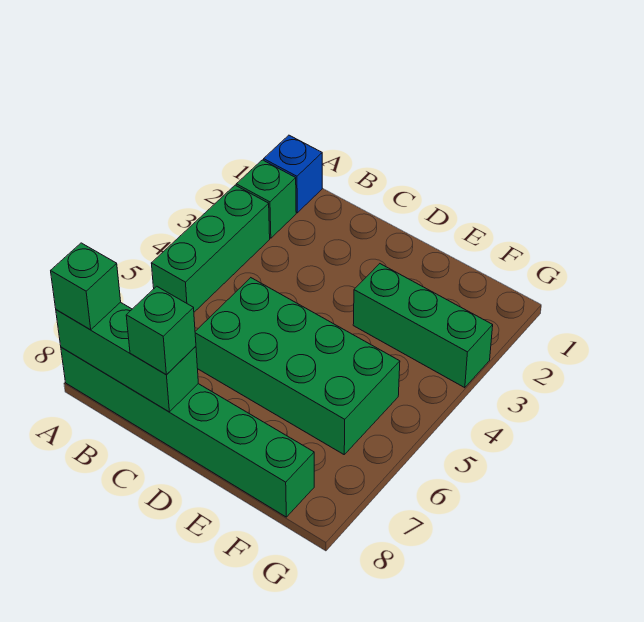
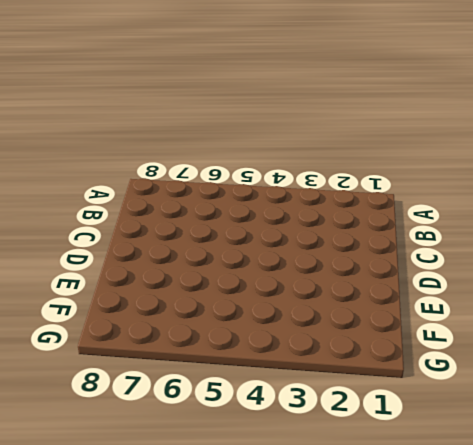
none -> blue brick A1 level 1
none -> green brick A2 level 1

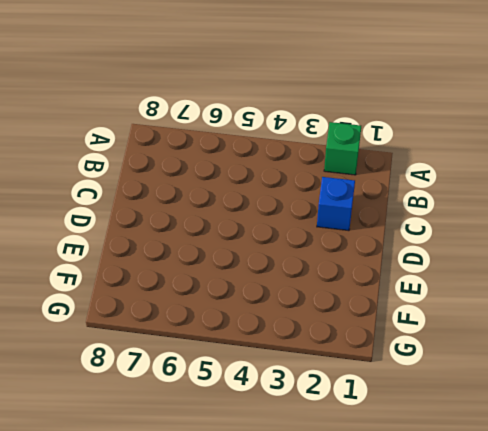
blue brick C2 level 1 -> blue brick A1 level 1
none -> green brick A3:A5 level 1
none -> green brick A8:F8 level 1

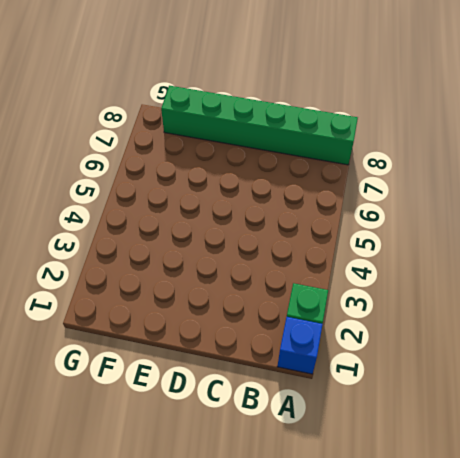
none -> green brick A3:A5 level 1
none -> green brick C5:F6 level 1

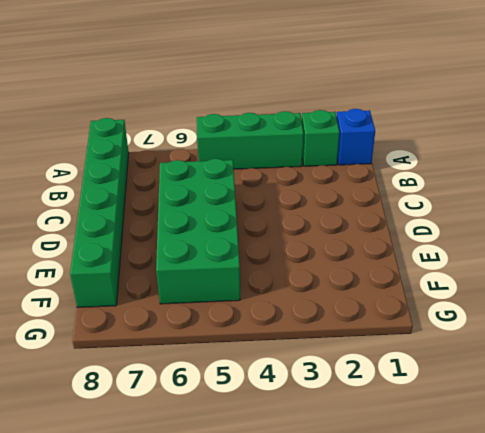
none -> green brick E3:G3 level 1
none -> green brick A8:C8 level 2

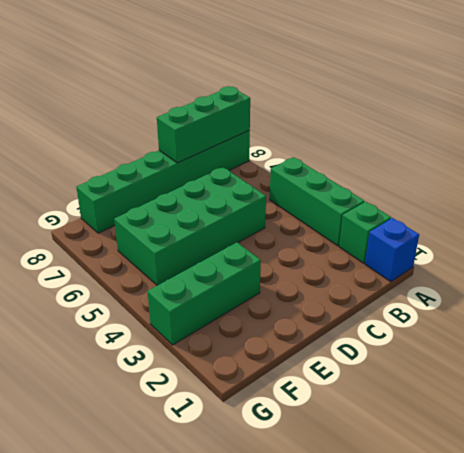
none -> green brick A8 level 3
none -> green brick C8 level 3

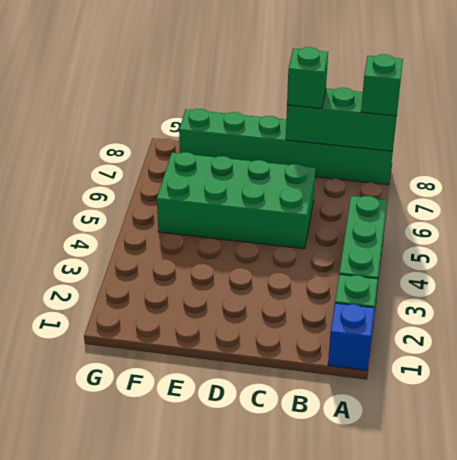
none -> green brick E3:G3 level 1

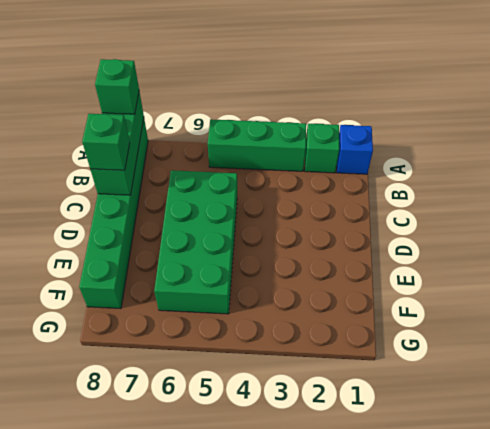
none -> green brick E3:G3 level 1

